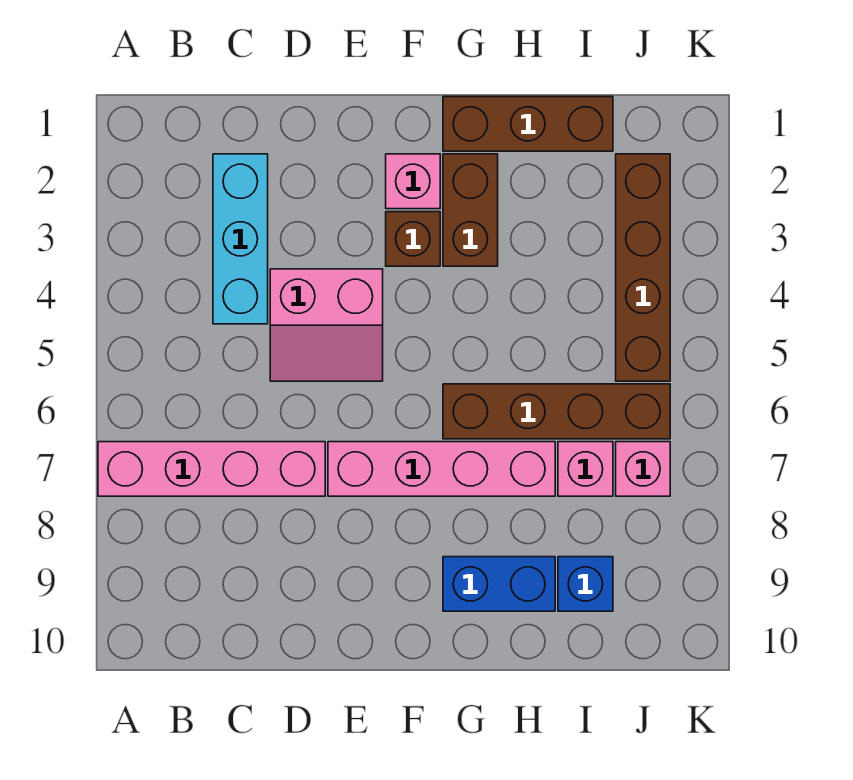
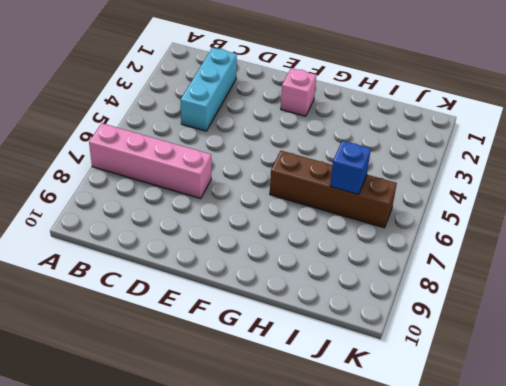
blue brick I6 level 2 -> blue brick I9 level 1
none -> pink slope D4:E5 level 1 top 4
none -> pink brick E7:H7 level 1
none -> brown brick F3 level 1

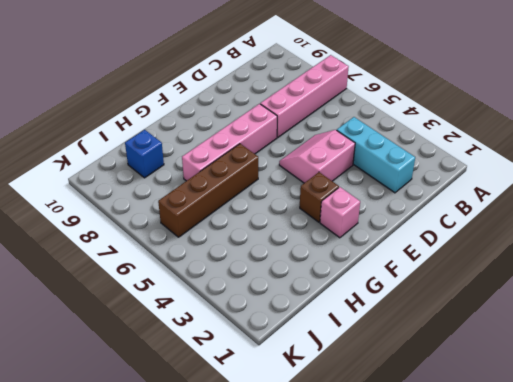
none -> brown brick G1:I1 level 1
none -> brown brick G2:G3 level 1
none -> blue brick G9:H9 level 1

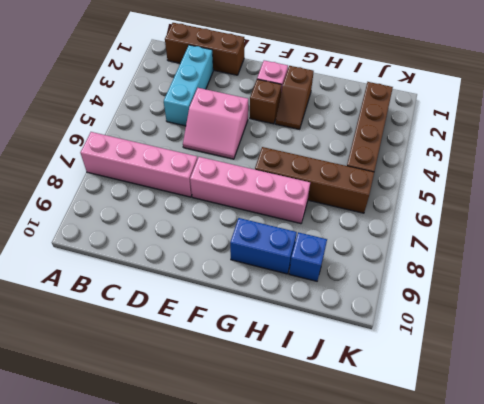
brown brick B1:D1 level 1 -> brown brick G1:I1 level 1
brown slope G2:G3 level 1 top 2 -> brown brick G2:G3 level 1
none -> pink brick I7 level 1
none -> pink brick J7 level 1

